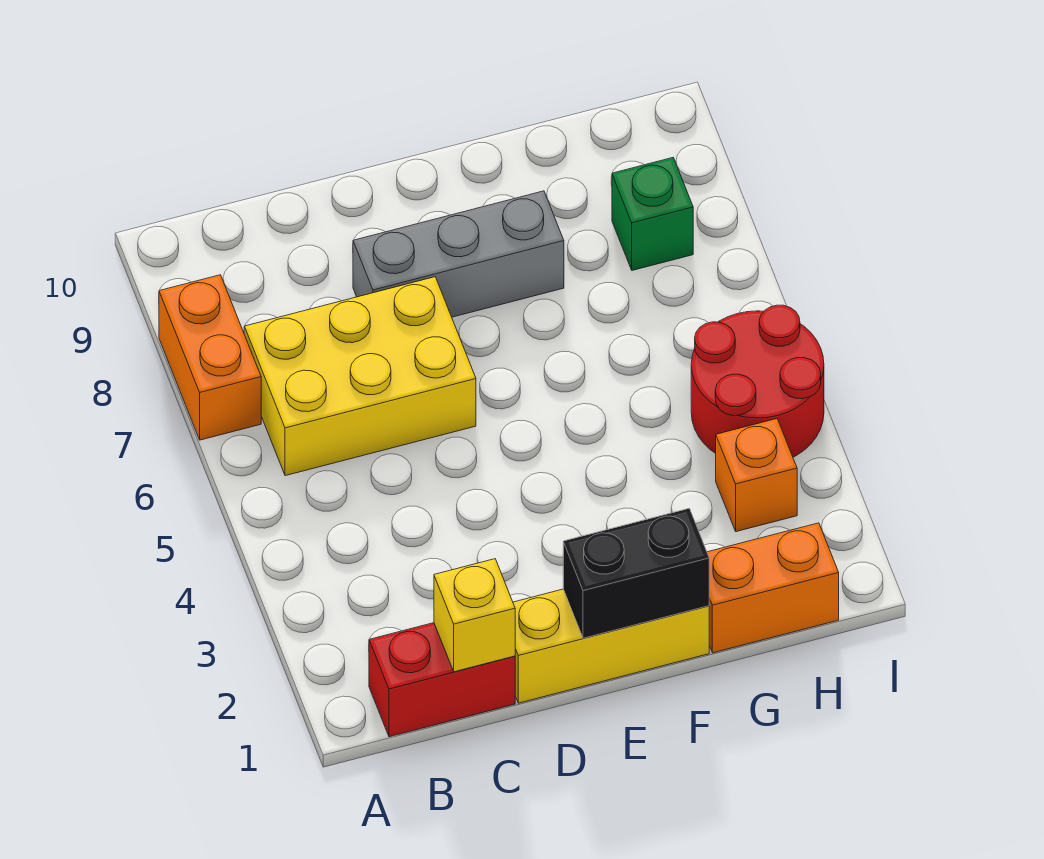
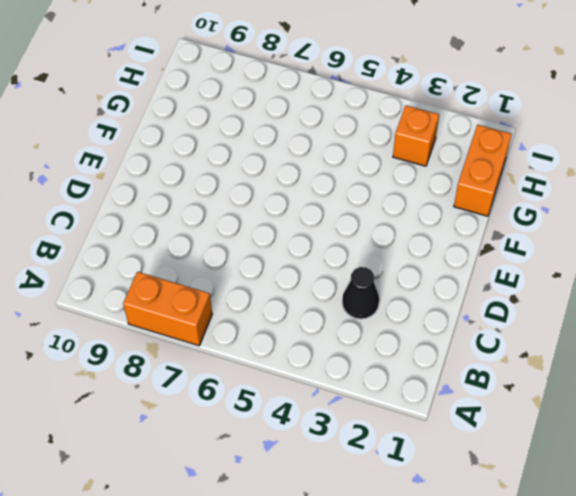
black cone C3 level 1 -> none
none -> red brick B1:C1 level 1
none -> yellow brick B6:D7 level 1

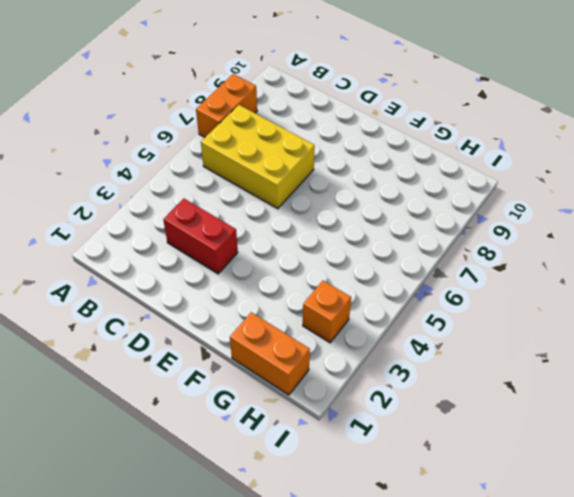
red brick C3:D3 level 1 -> red brick B1:C1 level 1
none -> yellow brick D1:F1 level 1
none -> grey brick D8:F8 level 1

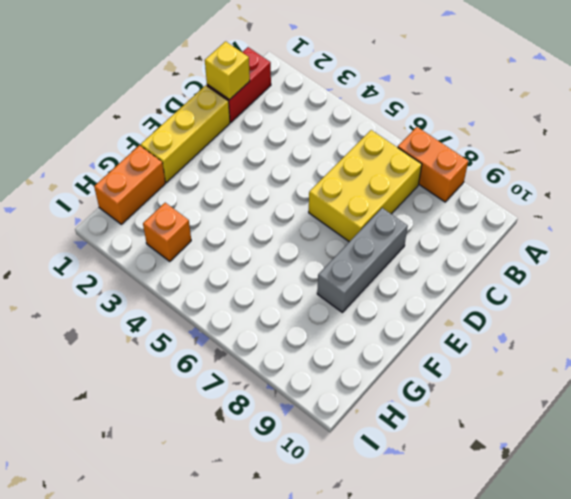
none -> red round brick H4:I5 level 1
none -> green brick H8 level 1

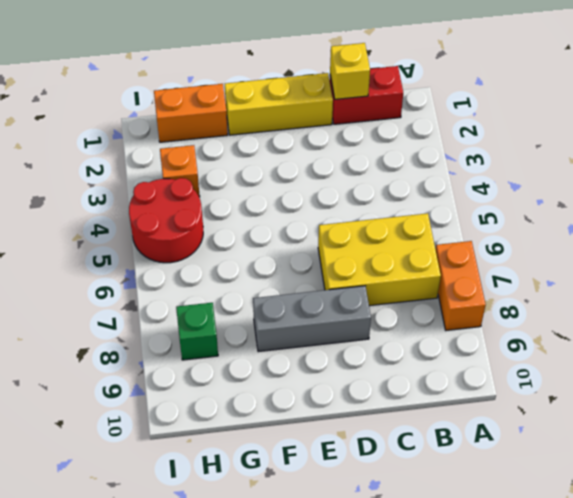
none -> black brick E1:F1 level 2

